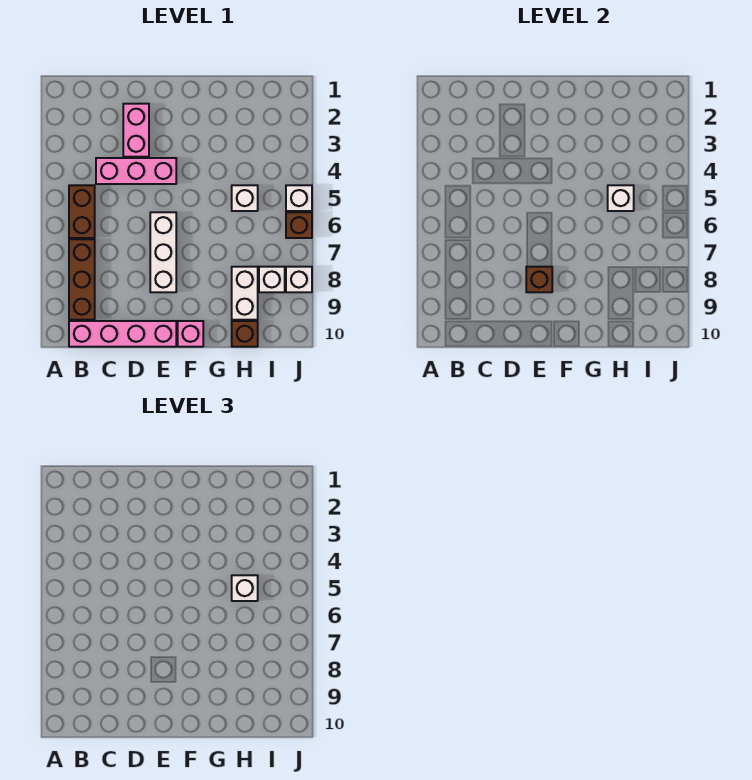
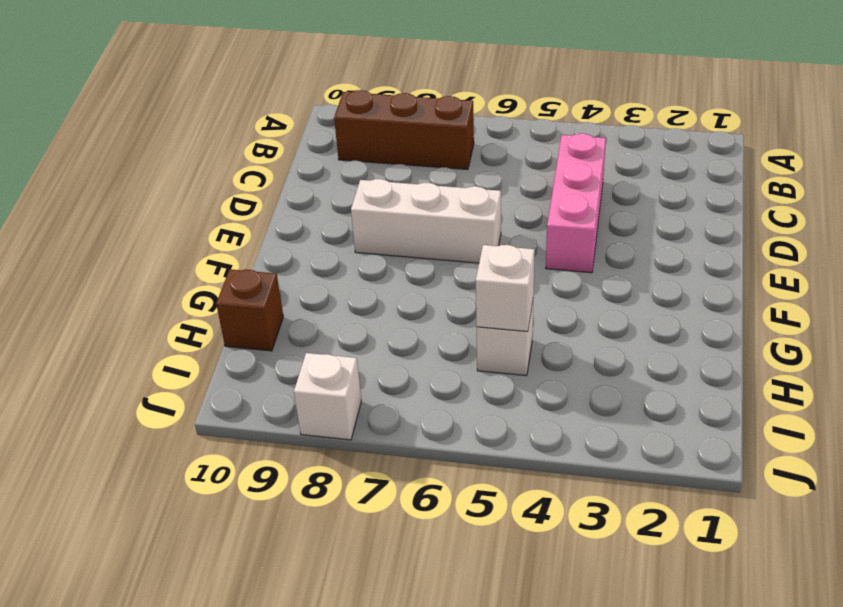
none -> brown brick B5:B6 level 1
none -> pink brick B10:E10 level 1
none -> pink brick D2:D3 level 1

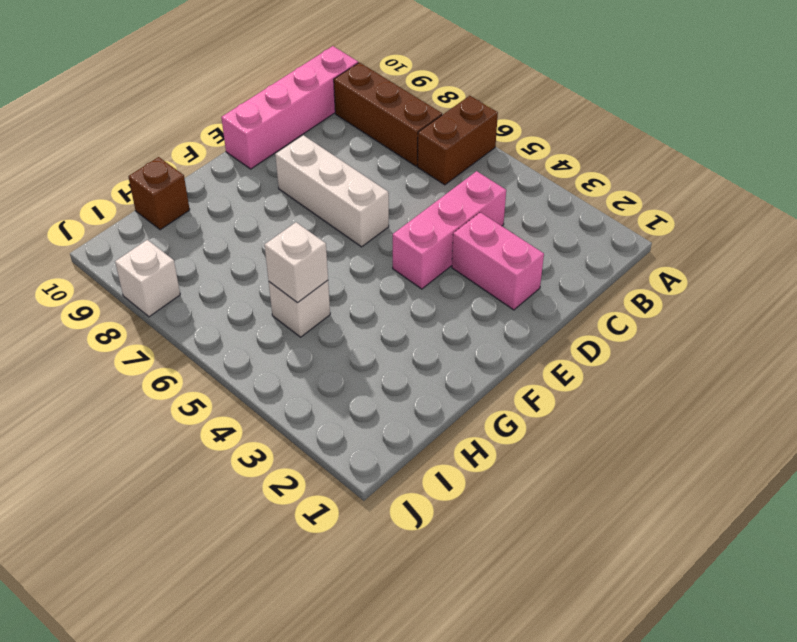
brown brick A6:B6 level 1 -> brown brick B5:B6 level 1
none -> pink brick F10 level 1
none -> white brick H8:H9 level 1
none -> white brick I8 level 1

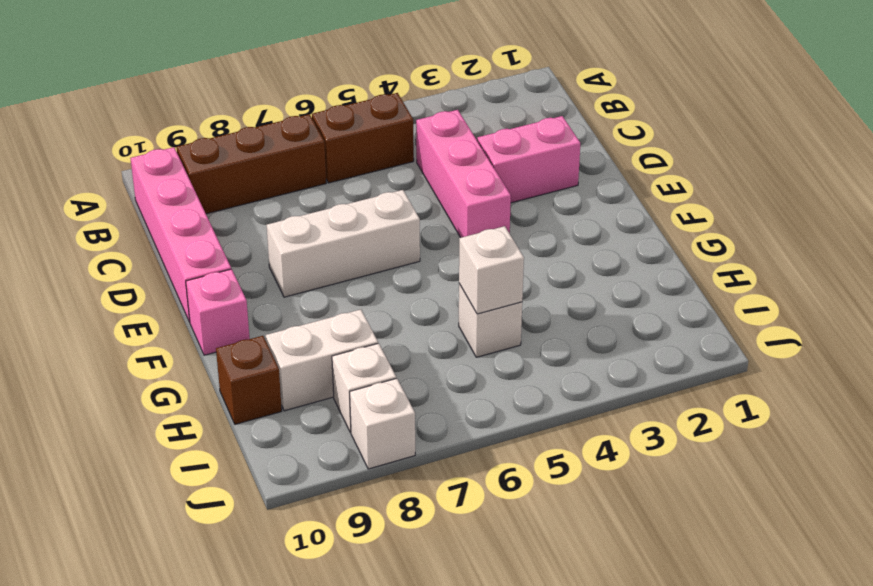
none -> white brick J5 level 1
none -> brown brick J6 level 1
none -> brown brick E8 level 2

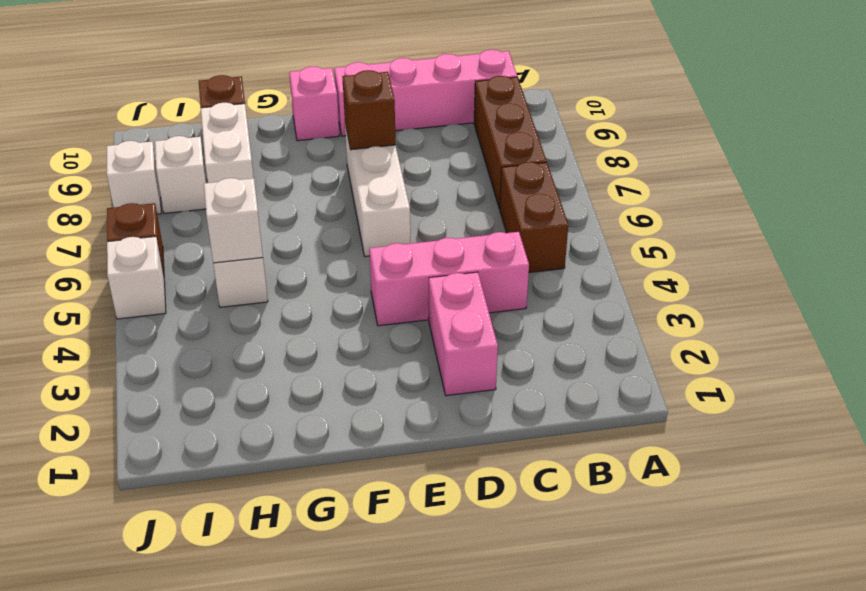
none -> white brick H5 level 3

